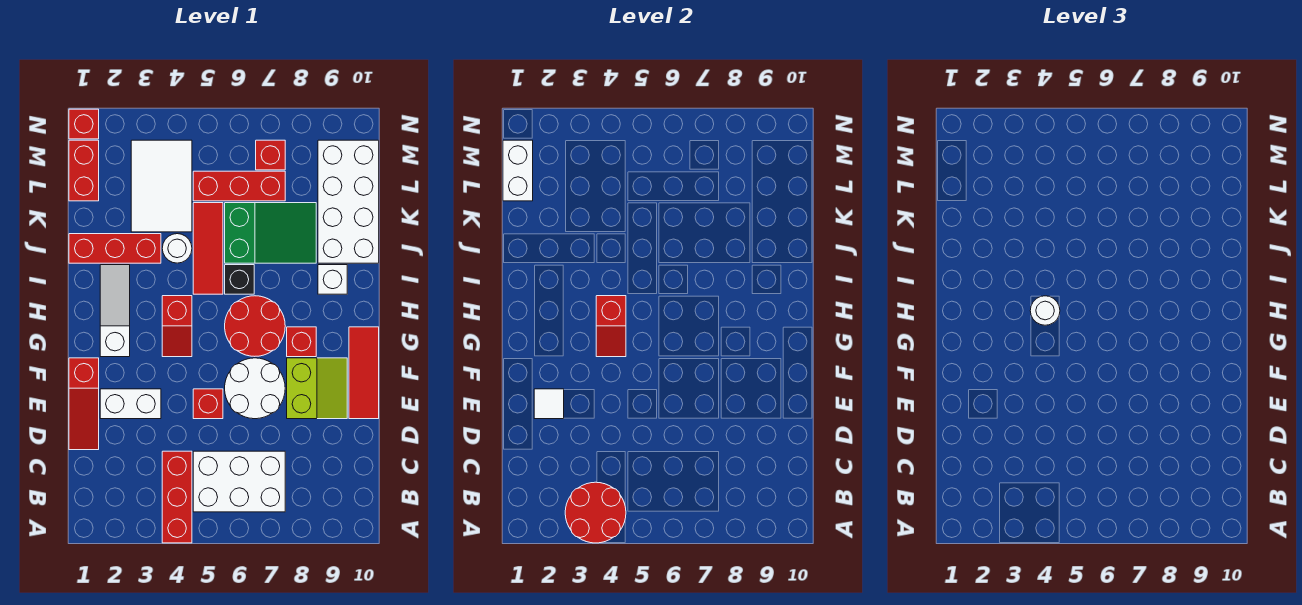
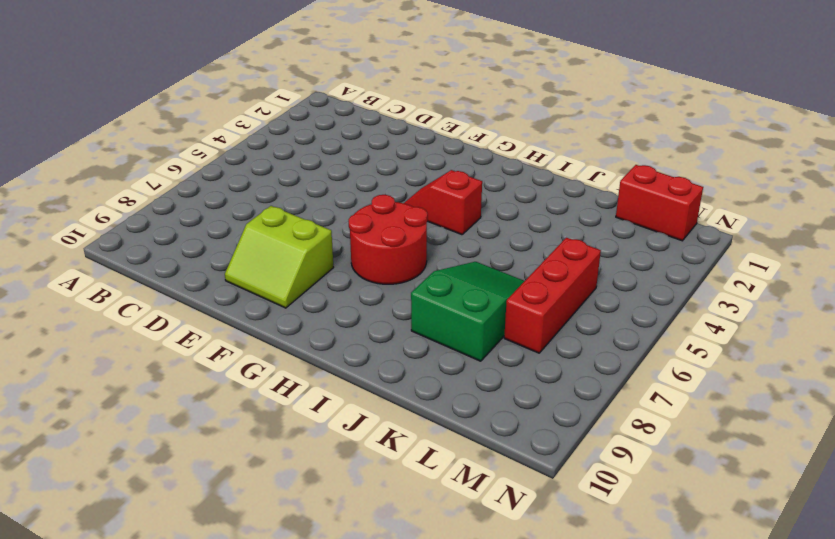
green slope J6:K8 level 1 top 8 -> green slope J6:K8 level 1 top 6
none -> red brick A4:C4 level 1
none -> white brick B5:C7 level 1
none -> red slope D1:F1 level 1 top F

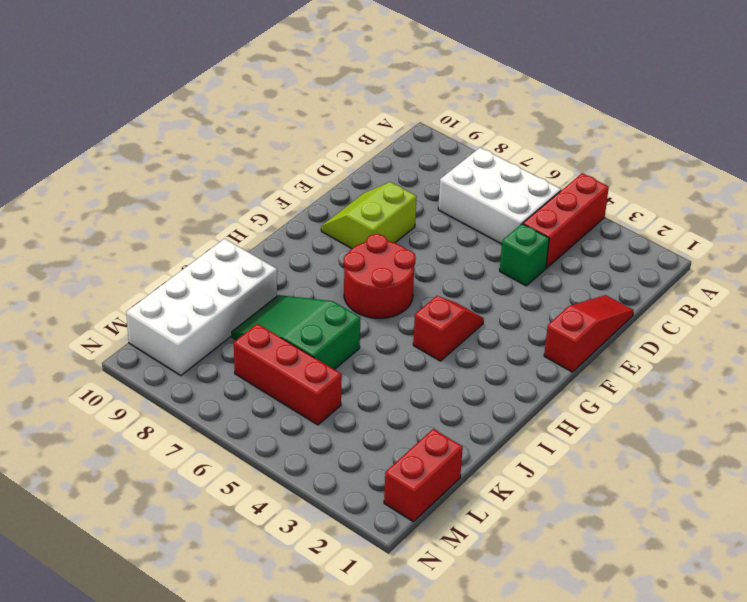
green brick D4 level 1 -> none
none -> white brick E2:E3 level 1
none -> red brick E5 level 1
none -> white round brick E6:F7 level 1

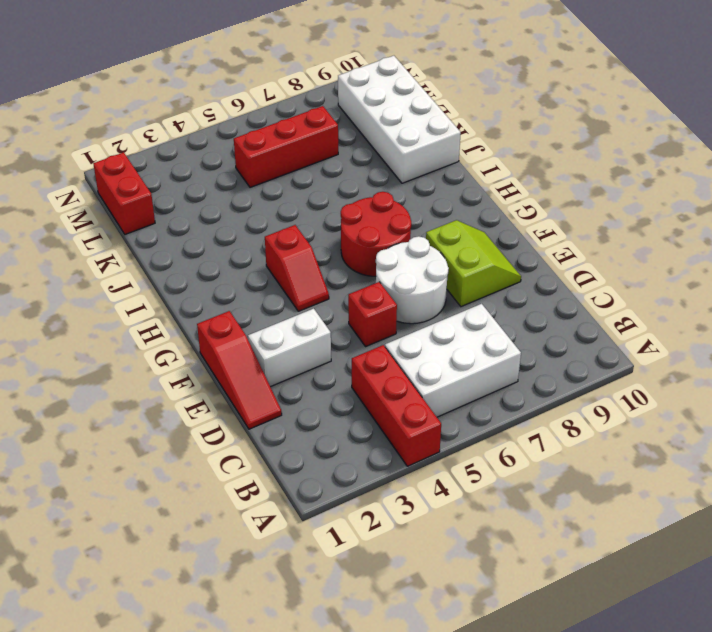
none -> red tile E10:G10 level 1
none -> white slope G2:I2 level 1 top G
none -> red brick G8 level 1

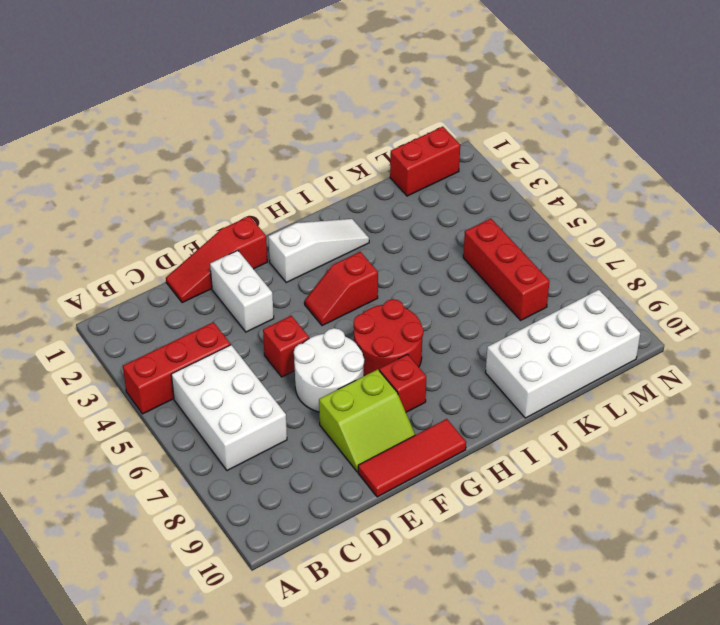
none -> red tile I5:K5 level 1
none -> black brick I6 level 1
none -> white brick I9 level 1

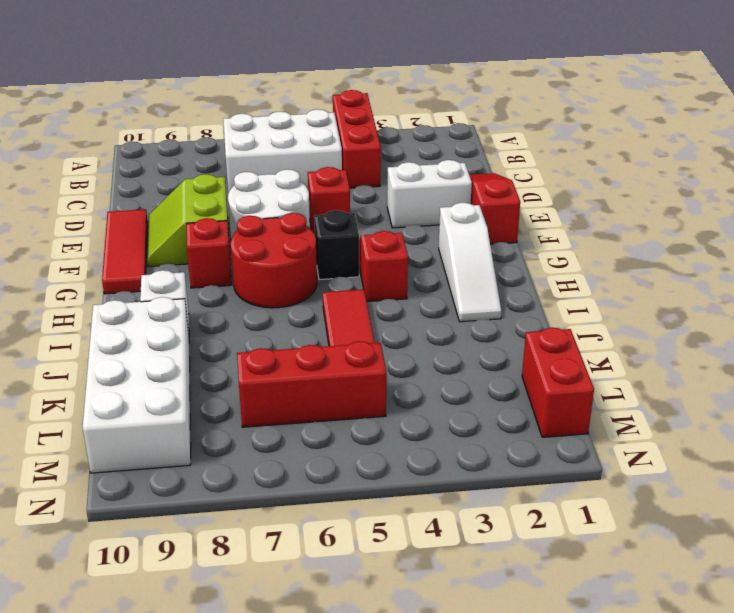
black brick G5 level 1 -> black brick I6 level 1
none -> red brick J1:J3 level 1
none -> white round brick J4 level 1
none -> green slope J6:K8 level 1 top 6

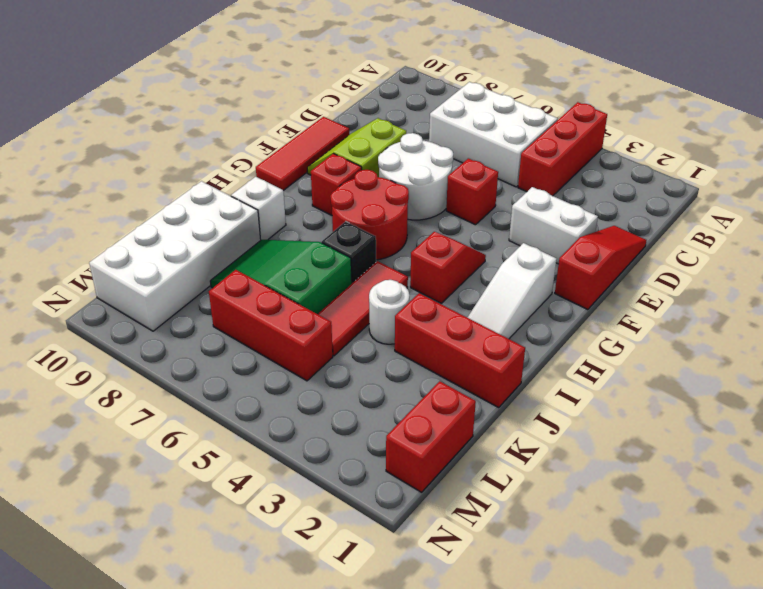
none -> white tile K3:M4 level 1
none -> red brick M7 level 1
none -> red brick N1 level 1

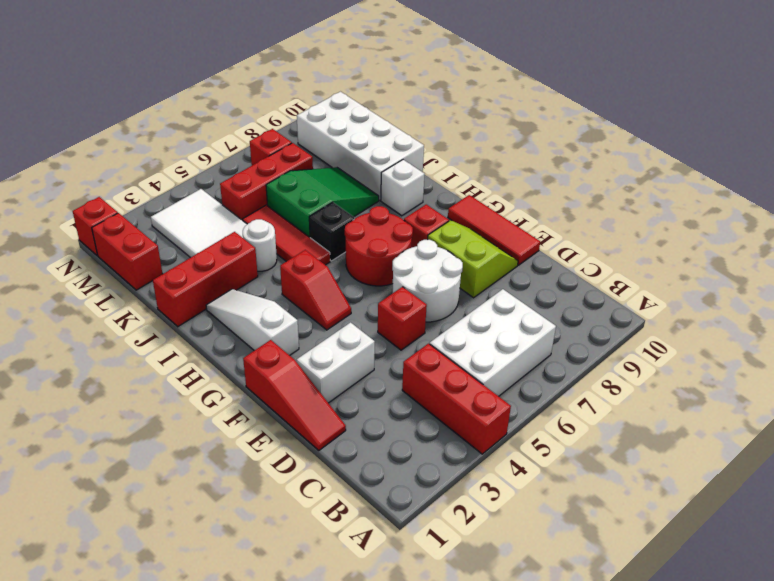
none -> red round brick A3:B4 level 2
none -> white tile E2 level 2
none -> red slope G4:H4 level 2 top H

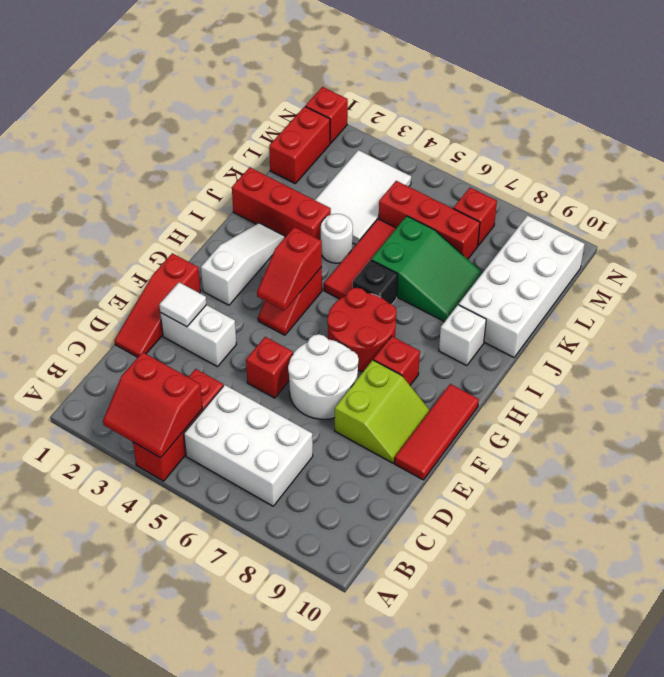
red slope A3:B4 level 2 top B -> red round brick A3:B4 level 2
none -> white brick L1:M1 level 2
none -> white round brick H4 level 3

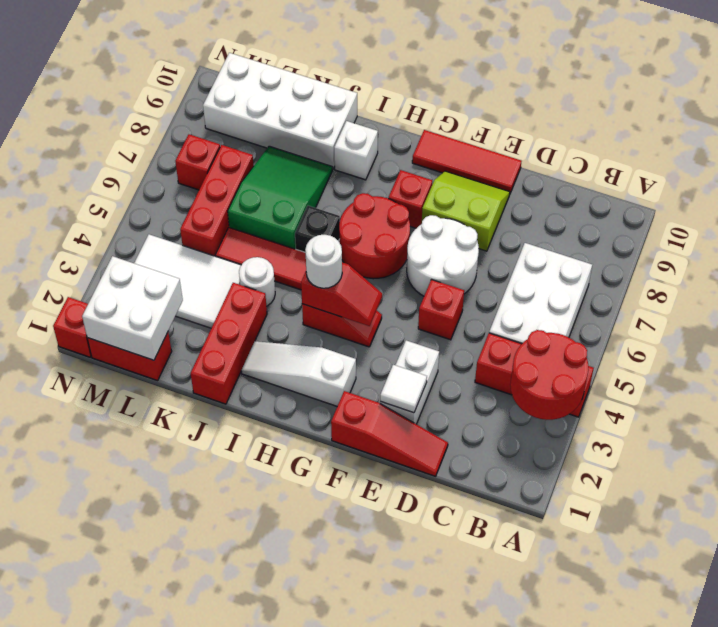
white brick L1:M2 level 2 -> white brick L1:M1 level 2

